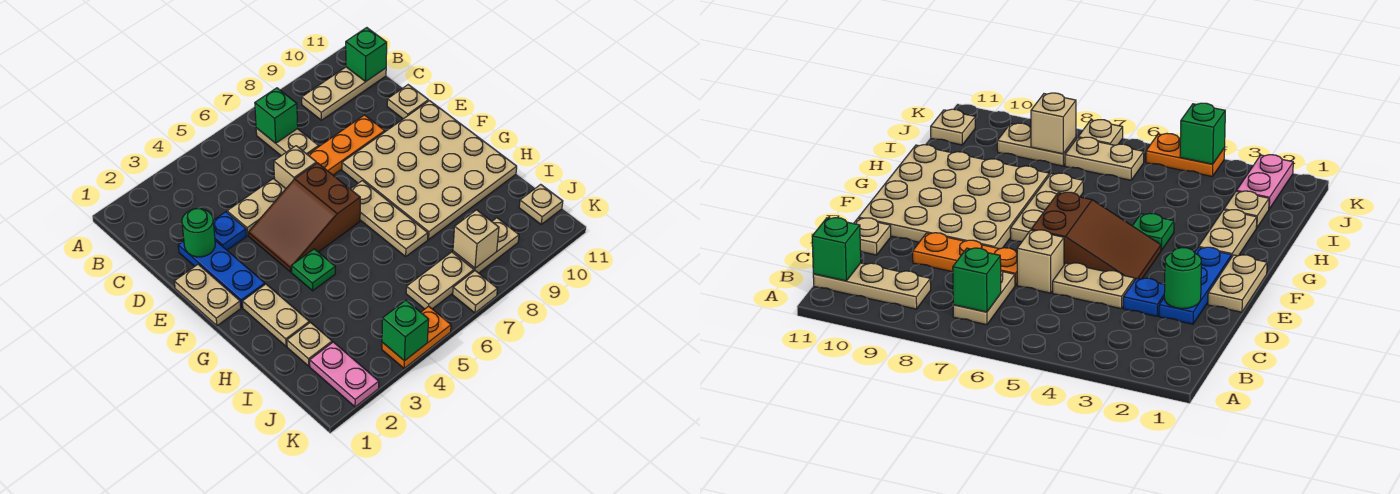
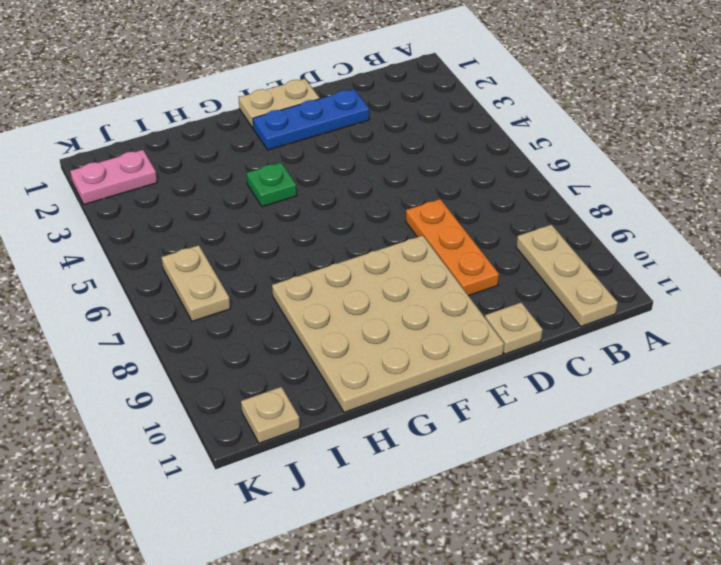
none -> tan plate B7:C7 level 1
none -> blue plate D3 level 1
none -> tan plate D4:D5 level 1

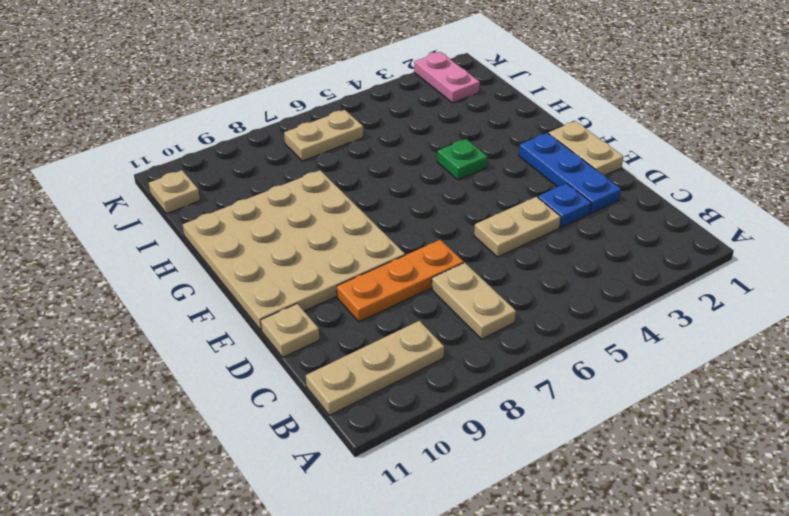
none -> tan brick D6 level 1
none -> brown slope E4:F6 level 1 top 6
none -> tan plate F7:H7 level 1

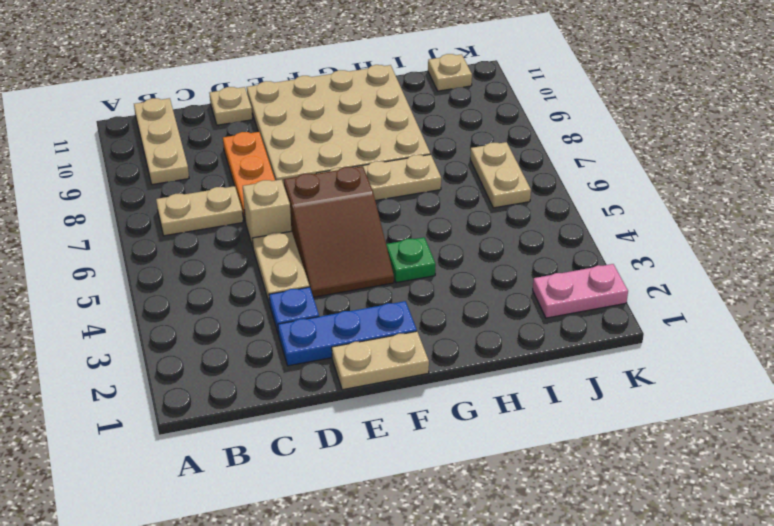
none -> tan plate G2:H2 level 1
none -> tan plate I2 level 1
none -> tan plate J8:J9 level 1

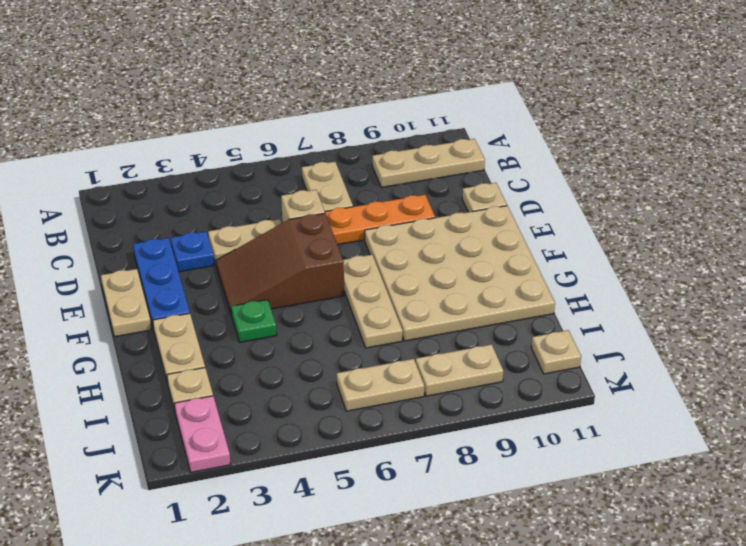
none -> orange plate K4:K5 level 1
none -> tan plate K7 level 1
none -> green brick B7 level 2

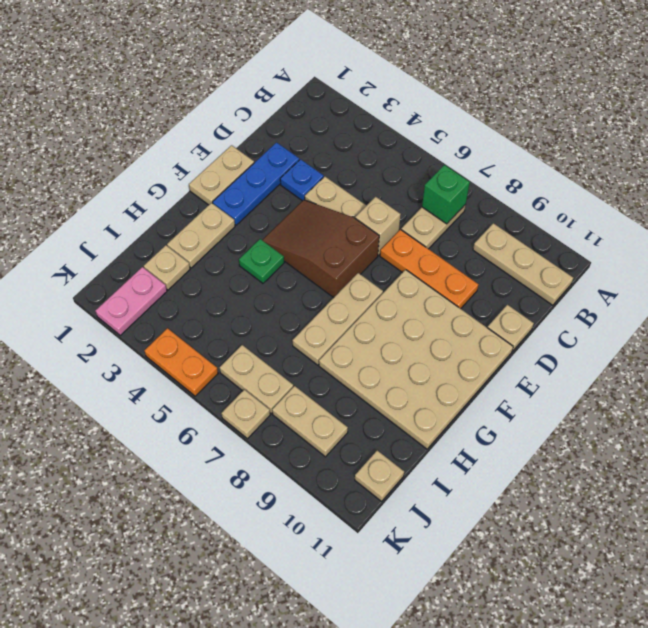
none -> green brick B11 level 2
none -> green round brick D2 level 2
none -> tan brick J8 level 2

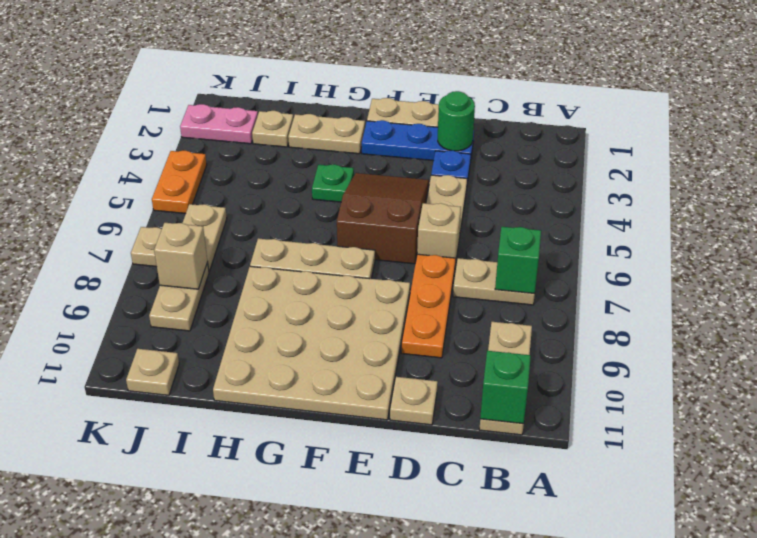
none -> green brick K4 level 2

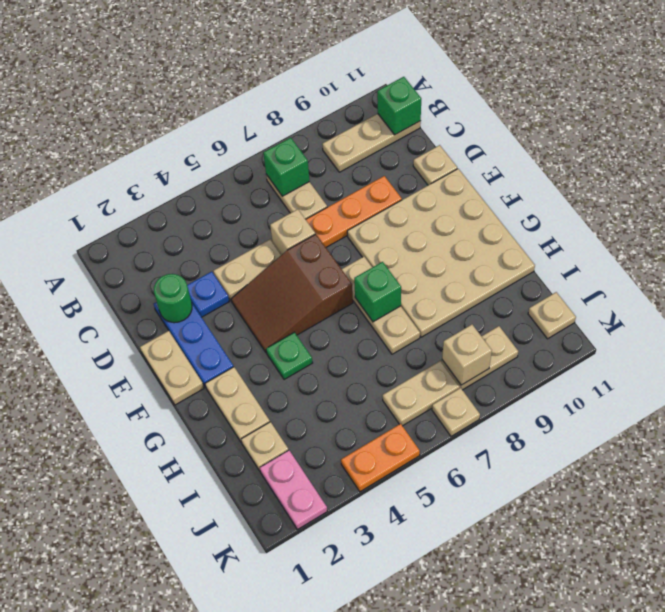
green brick G7 level 2 -> green brick K4 level 2

